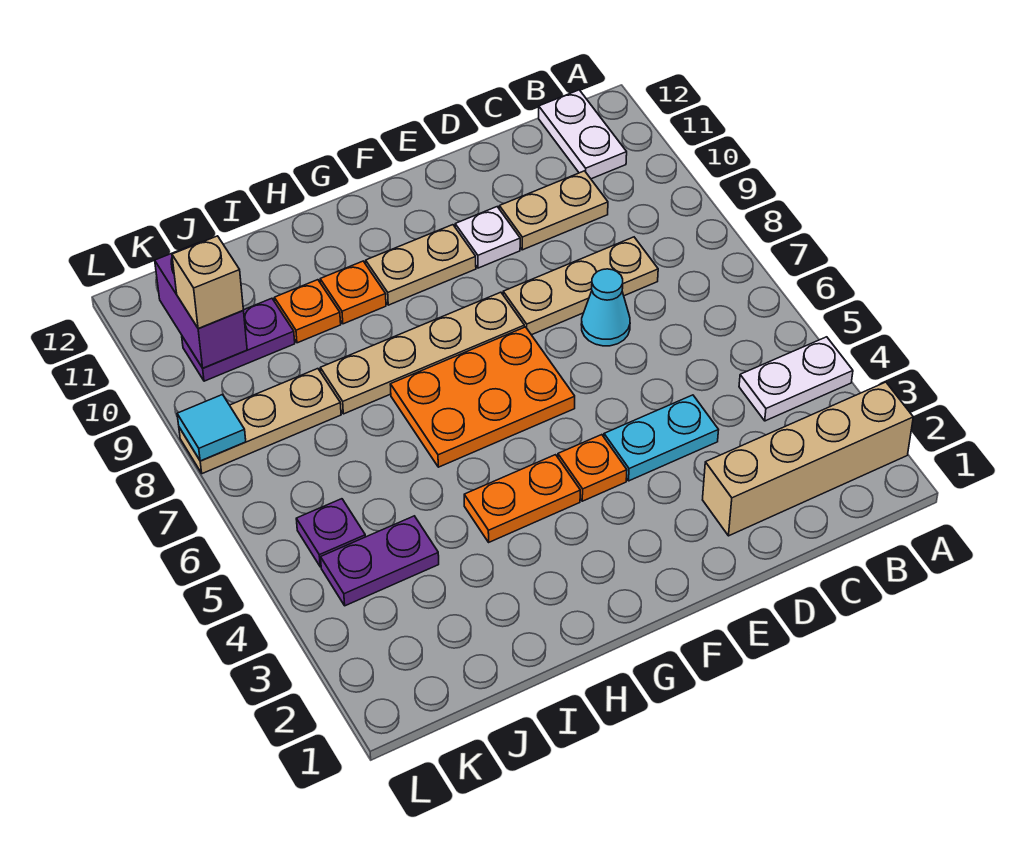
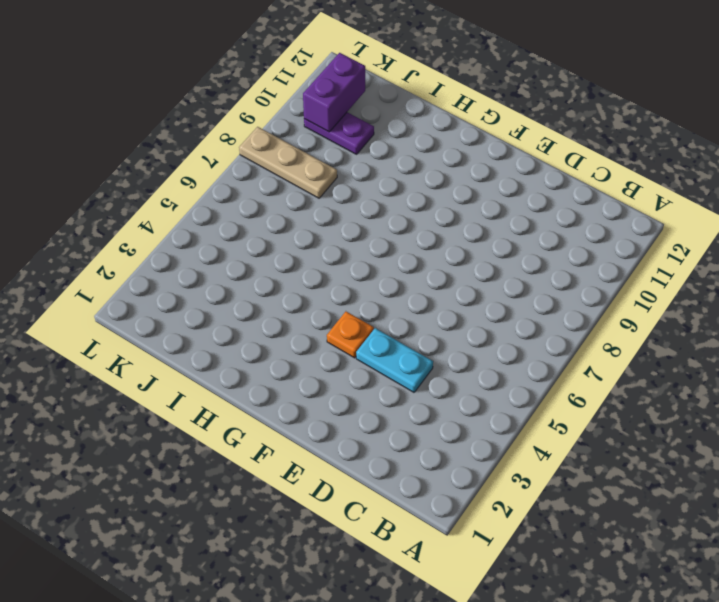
none -> tan brick A2:D2 level 1
none -> white plate A4:B4 level 1
none -> white plate B11:B12 level 1

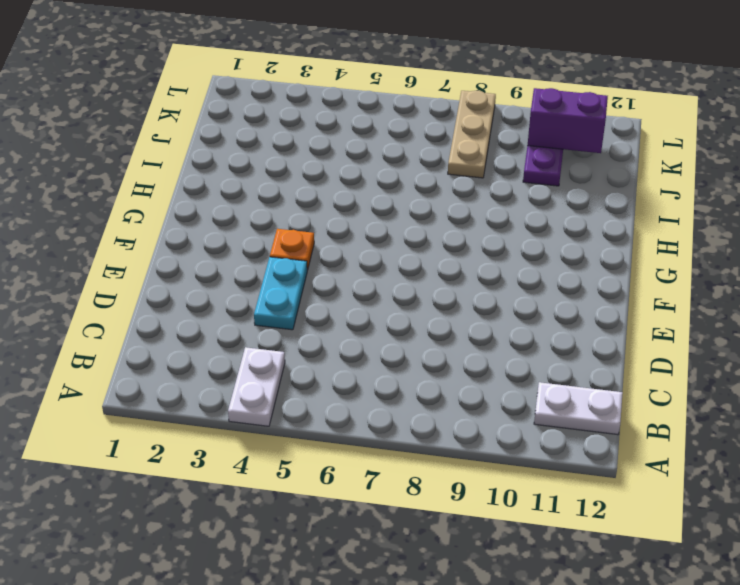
none -> tan brick A2:D2 level 1
none -> tan plate C8:E8 level 1
none -> tan plate C10:D10 level 1

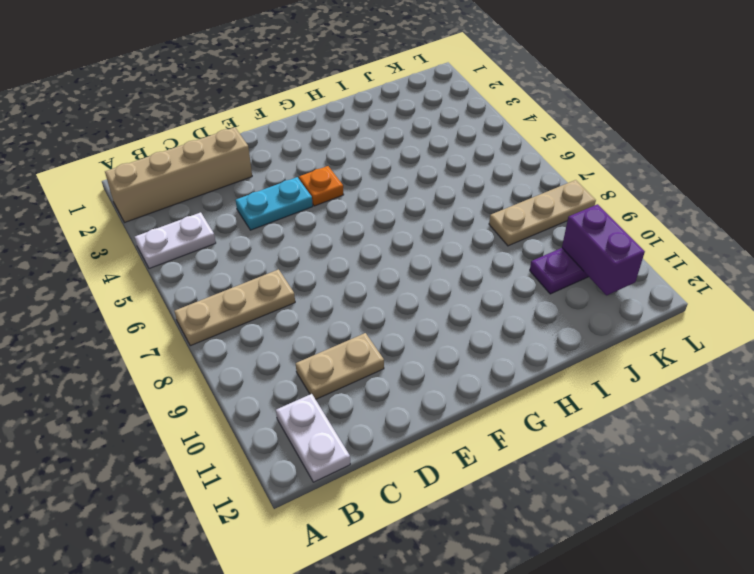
tan plate A7:C7 level 1 -> tan plate C8:E8 level 1
none -> cyan cone D7 level 1
none -> white plate E10 level 1
none -> orange plate F6:H7 level 1

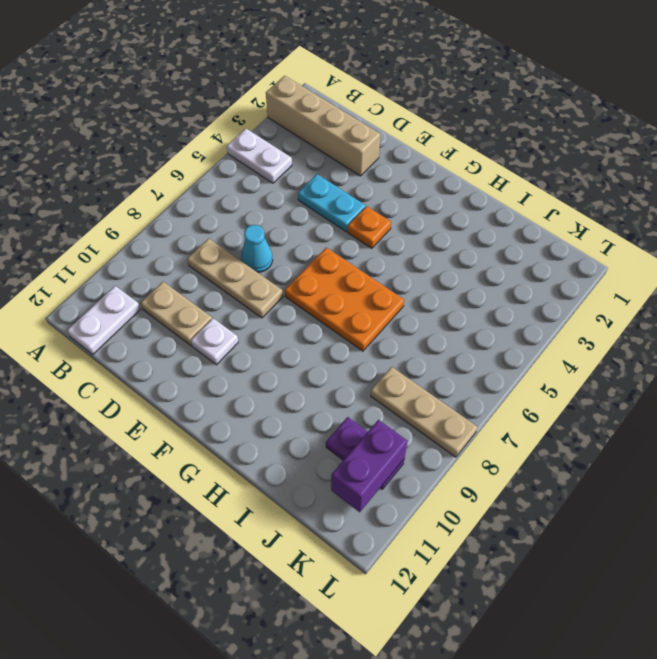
none -> tan plate F8:I8 level 1
none -> tan plate F10:G10 level 1
none -> orange plate G4:H4 level 1

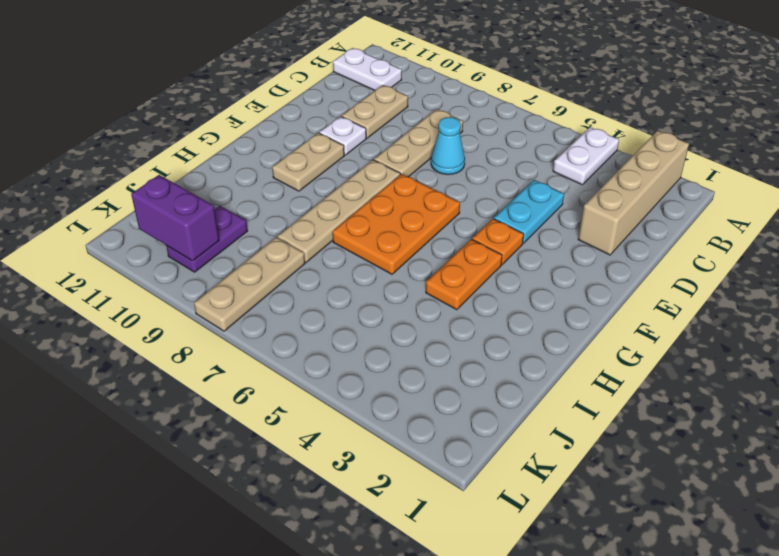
none -> orange plate H10 level 1
none -> orange plate I10 level 1
none -> purple plate J4:K4 level 1

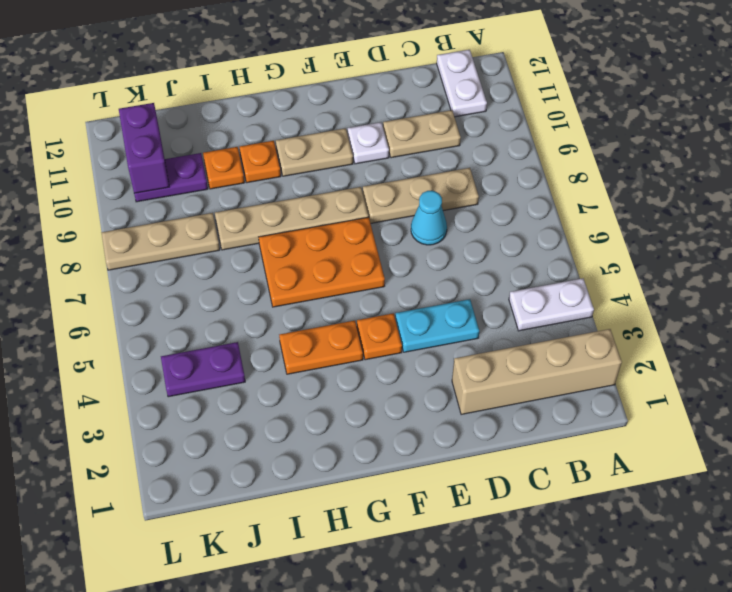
none -> purple plate K5 level 1
none -> cyan tile L8 level 2
none -> tan brick K10 level 3

